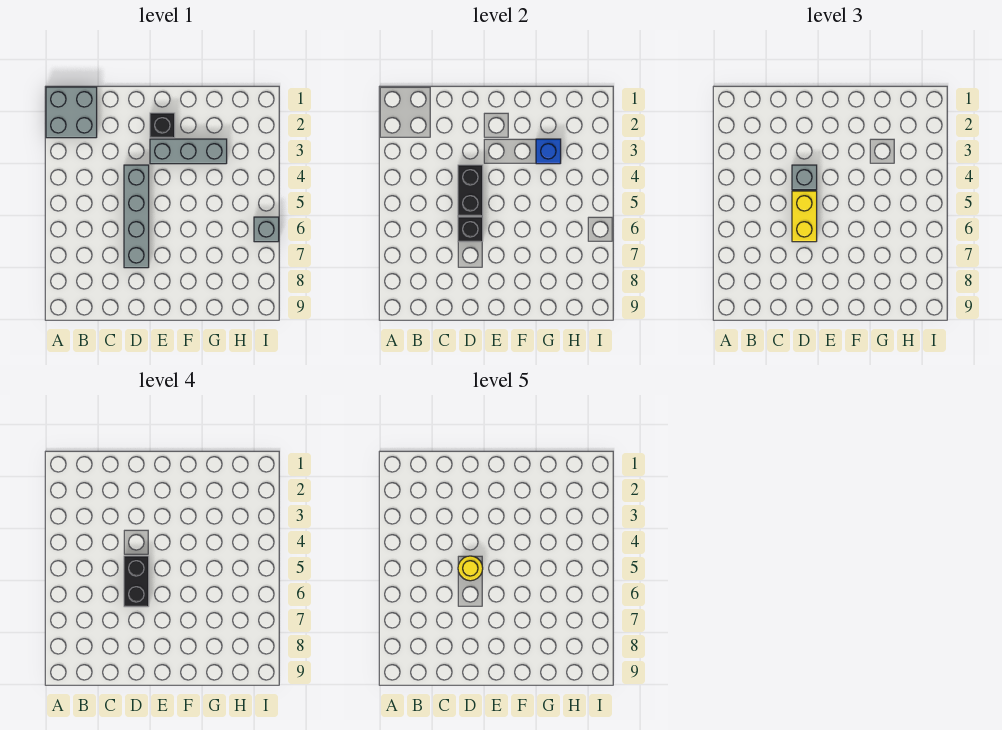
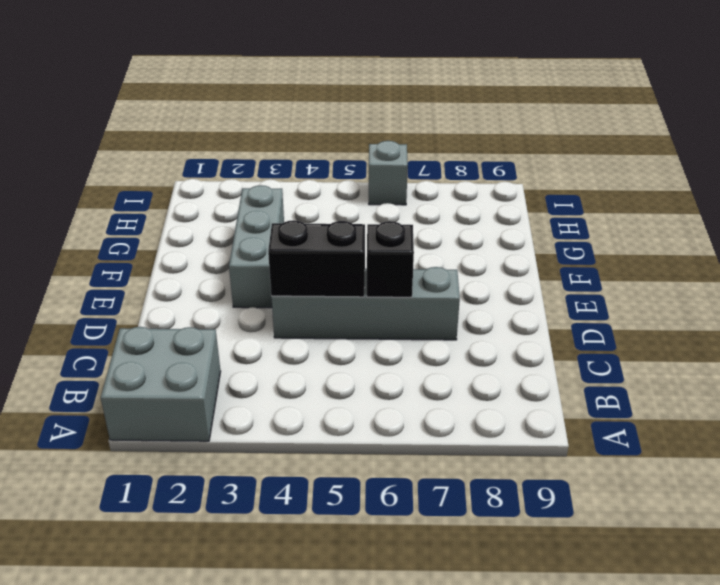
none -> black brick E2 level 1
none -> blue brick G3 level 2
none -> grey brick D4 level 3

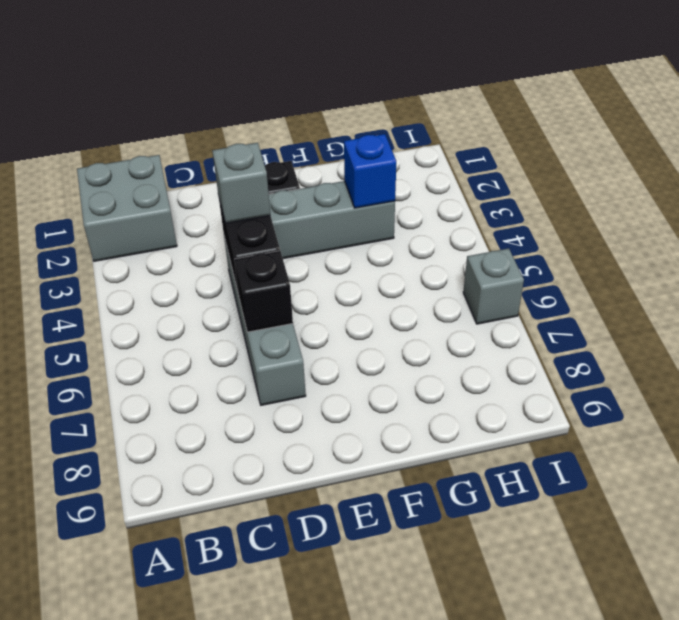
none -> yellow brick D5:D6 level 3
none -> black brick D5:D6 level 4
none -> yellow round brick D5 level 5

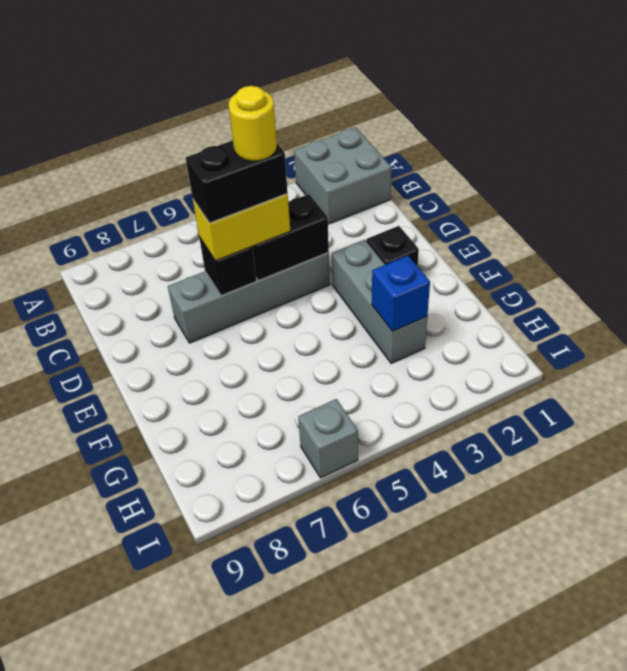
none -> grey brick D4 level 3

